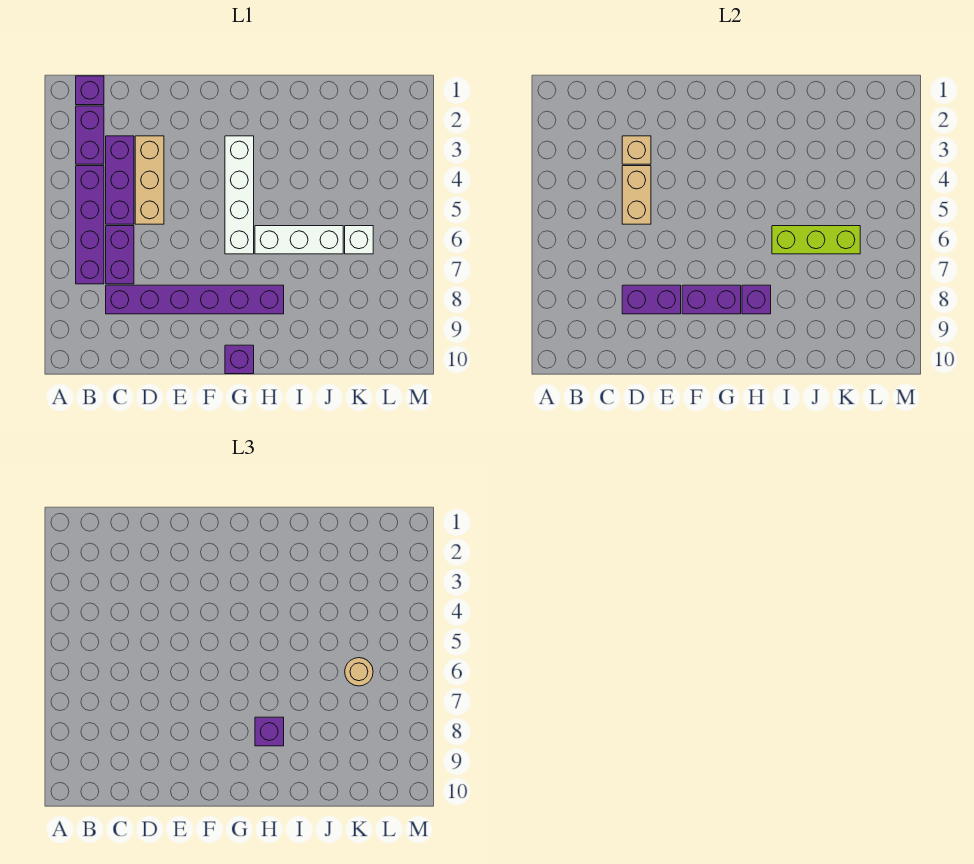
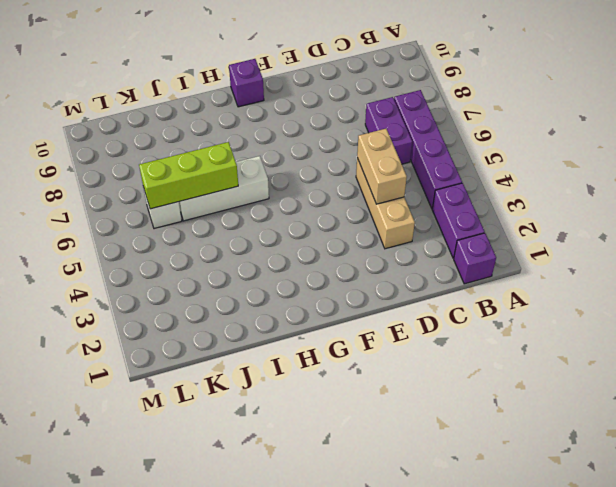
none -> purple brick C3:C5 level 1
none -> purple brick C8:H8 level 1
none -> white brick G3:G6 level 1

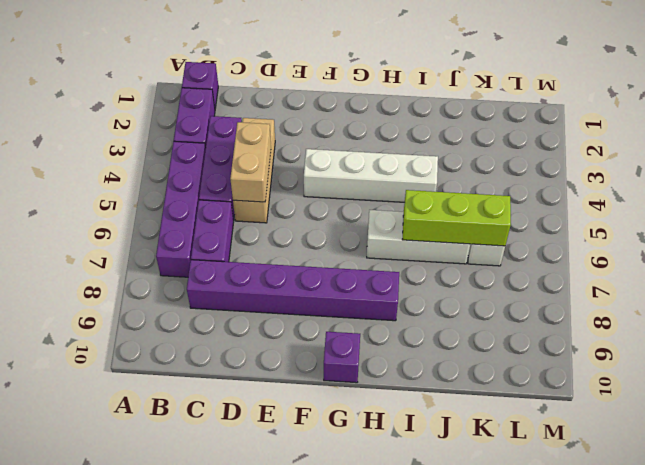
white brick F4:I4 level 1 -> white brick G3:G6 level 1
none -> tan brick D3 level 2
none -> purple brick D8:E8 level 2
none -> purple brick F8:G8 level 2

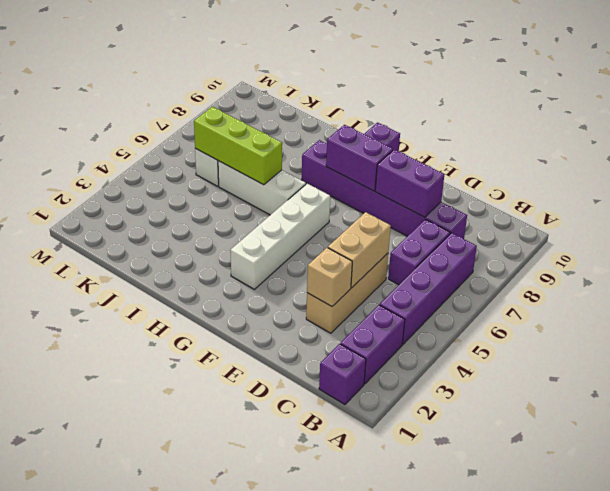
none -> purple brick C3:C5 level 1
none -> purple brick H8 level 2
none -> purple brick H8 level 3

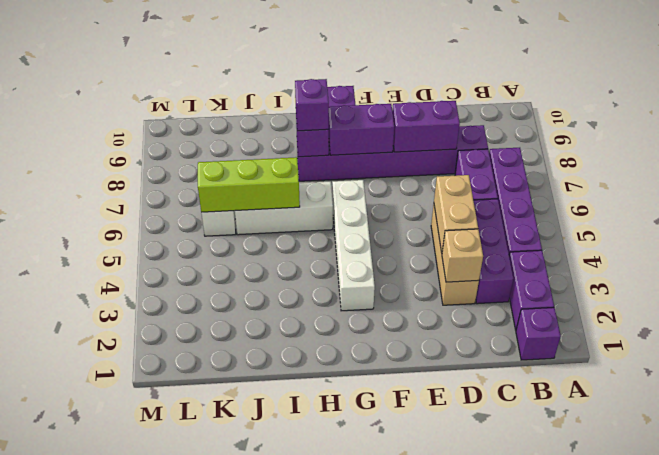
none -> tan round brick K6 level 3

